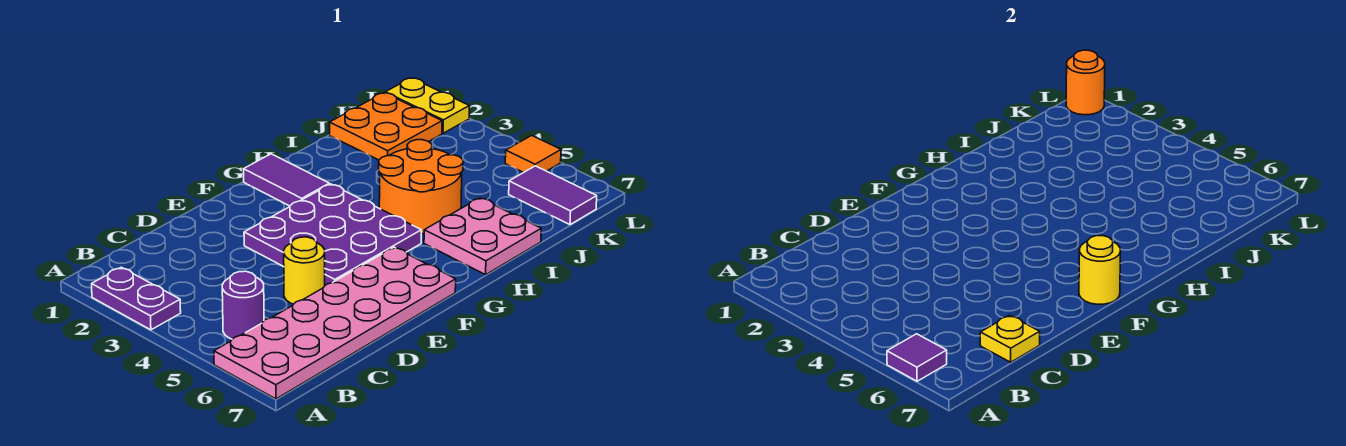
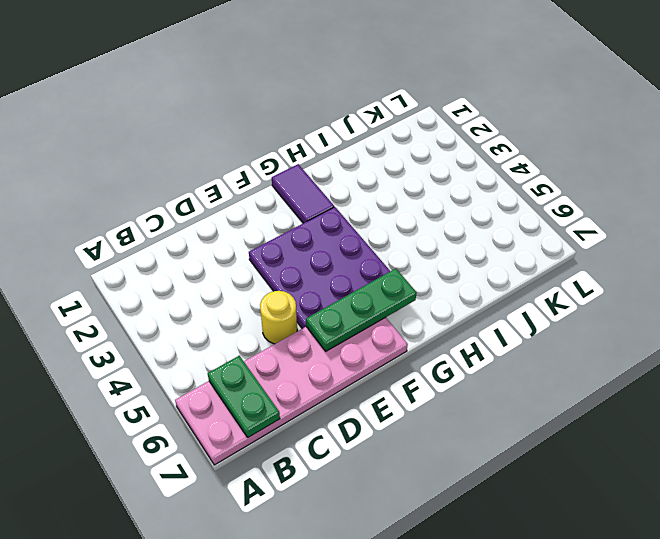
green plate B6:B7 level 2 -> none
green plate E6:G6 level 2 -> none
none -> purple plate A2:A3 level 1
none -> purple round brick B5 level 1
none -> orange round brick H4:I5 level 1

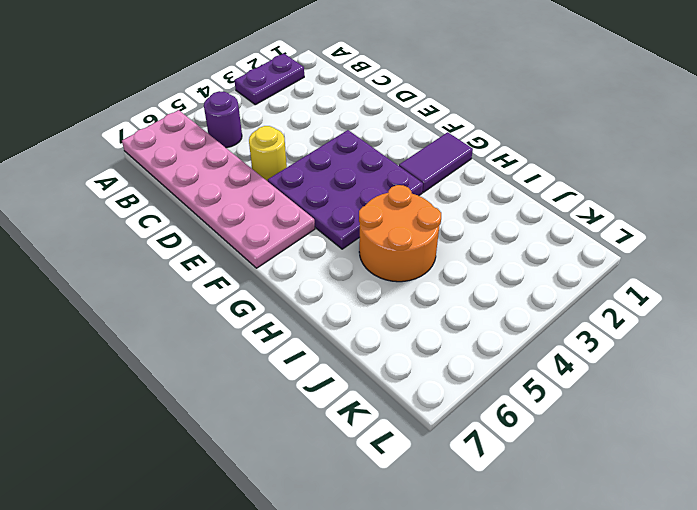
none -> pink plate H6:I7 level 1
none -> orange plate J1:K2 level 1
none -> purple tile K6:K7 level 1

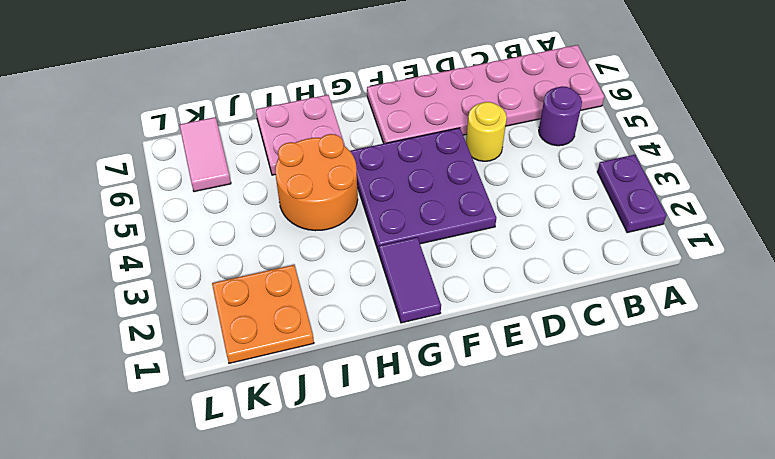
pink tile K6:K7 level 1 -> purple tile K6:K7 level 1
none -> yellow plate L1:L2 level 1
none -> orange tile L5 level 1
none -> purple tile A6 level 2

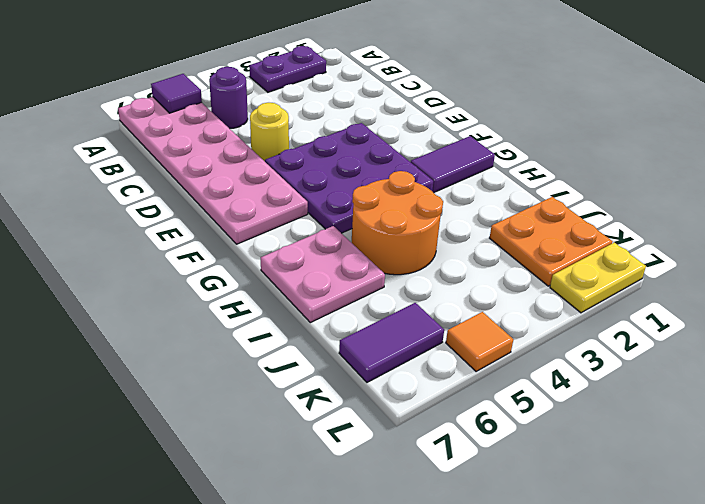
none -> yellow plate C7 level 2
none -> yellow round brick F7 level 2
none -> orange round brick L1 level 2

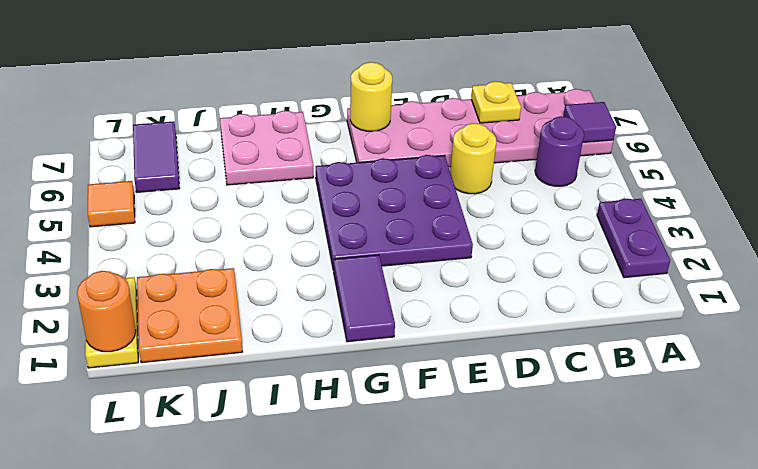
none -> orange round brick H4:I5 level 1

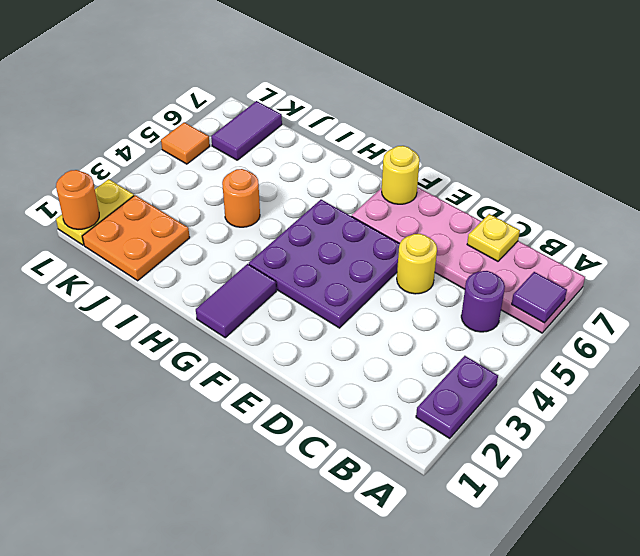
orange round brick I4 level 1 -> orange round brick H4:I5 level 1
none -> pink plate H6:I7 level 1

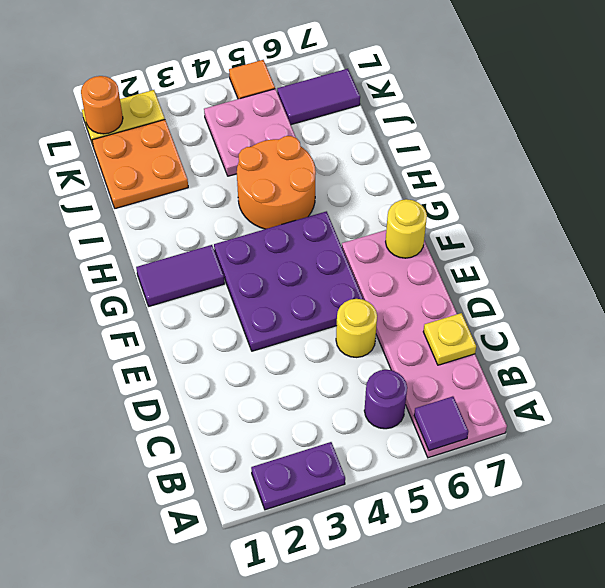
pink plate J4:K5 level 1 -> pink plate H6:I7 level 1

